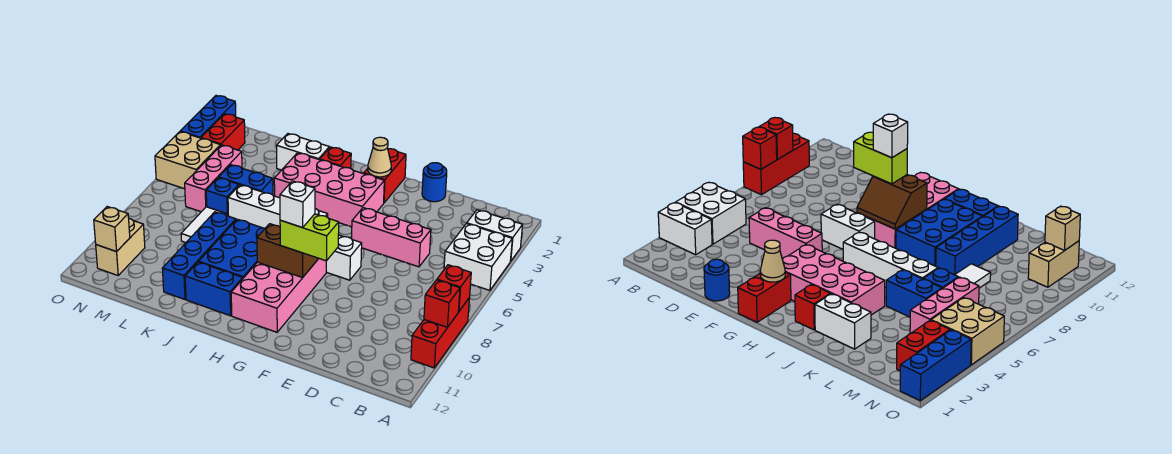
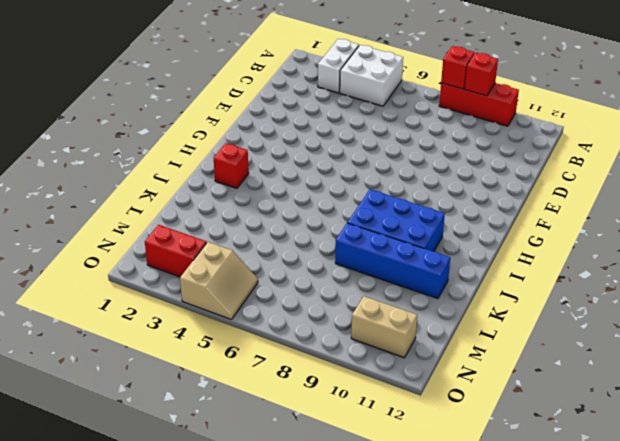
tan slope N4:O5 level 1 top 4 -> tan brick N4:O5 level 1
none -> pink brick D5:F5 level 1
none -> blue round brick E1 level 1
none -> white brick F7:G7 level 1
none -> red brick G1:G2 level 1

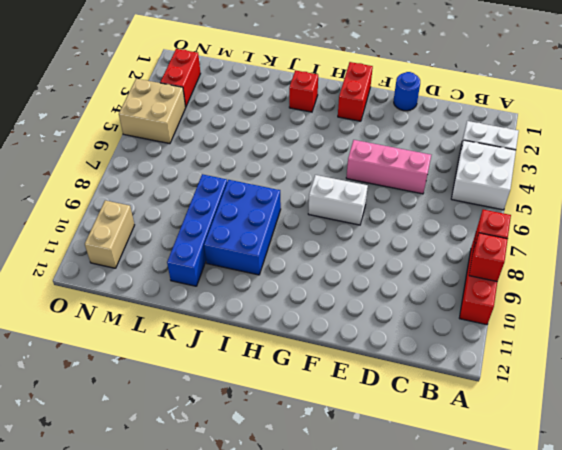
none -> pink brick G3:J4 level 1
none -> pink brick G8:H11 level 1
none -> white brick H6:K6 level 1
none -> blue brick I11:J11 level 1

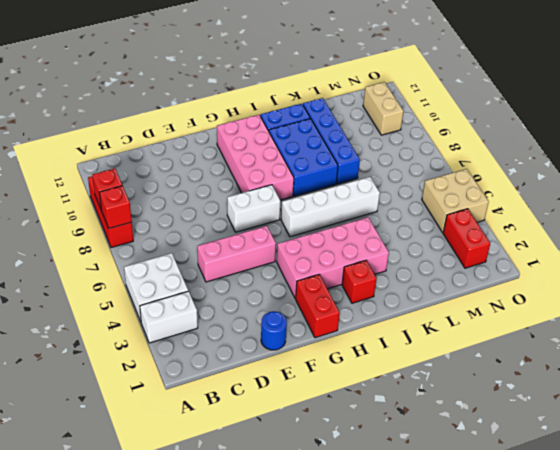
none -> white brick J2:K2 level 1
none -> blue brick K5:L5 level 1
none -> blue brick L6 level 1
none -> white tile L7:L8 level 1

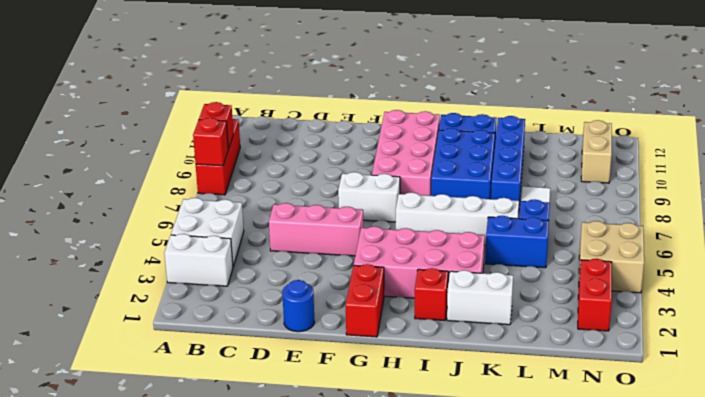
none -> pink brick M4:M6 level 1
none -> blue brick O1:O3 level 1
none -> tan cone G2 level 2
none -> brown slope G8:H9 level 2 top 9

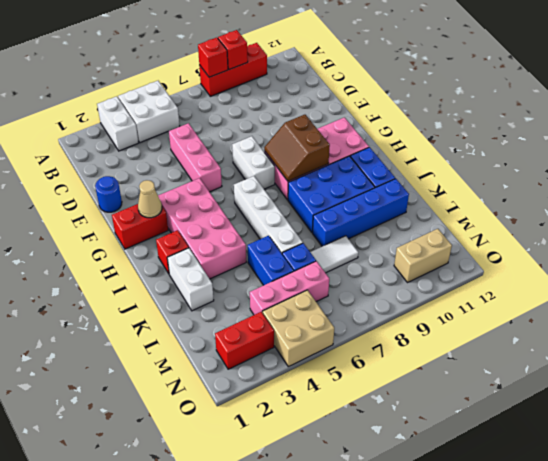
none -> blue brick O1:O3 level 1
none -> tan brick N11 level 2
none -> lime brick F9:G9 level 3
none -> white brick G9 level 4

